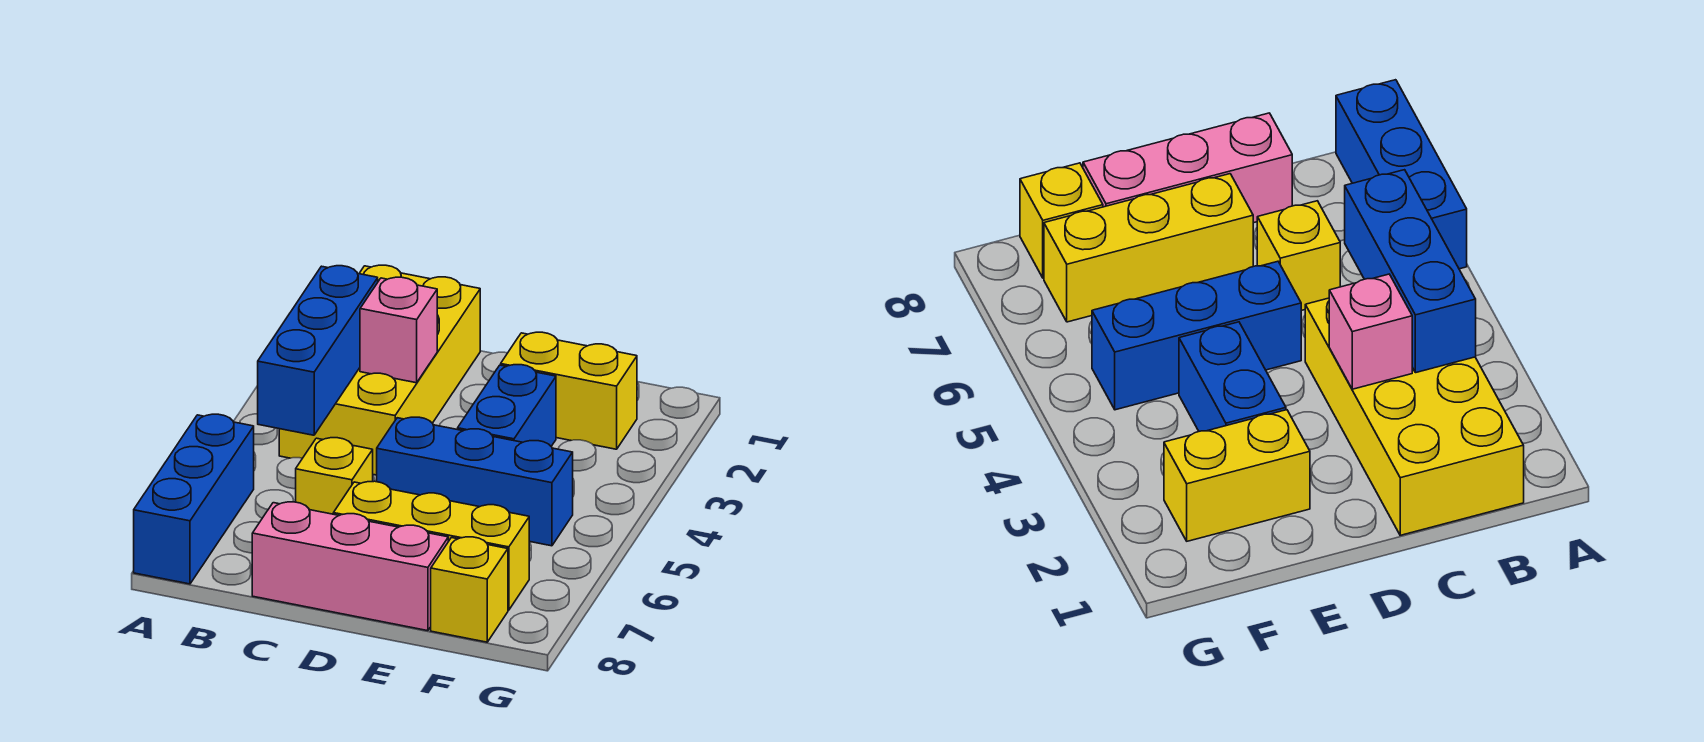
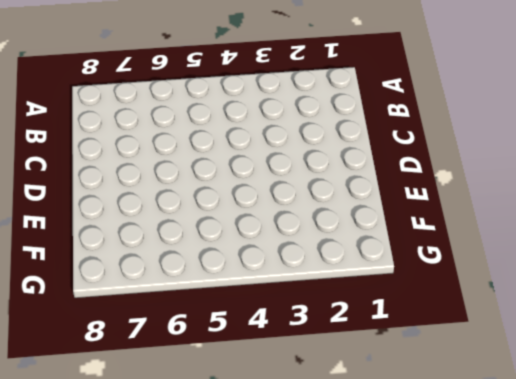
none -> blue brick A6:A8 level 1
none -> yellow brick B1:C4 level 1

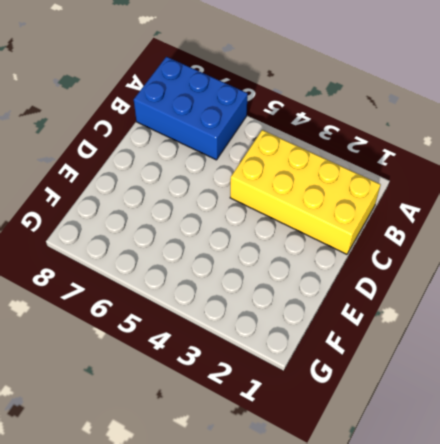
blue brick A6:B8 level 1 -> blue brick A6:A8 level 1
none -> yellow brick C6 level 1
none -> pink brick C8:E8 level 1

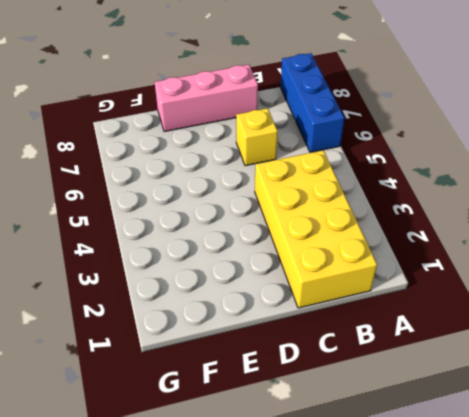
none -> blue brick D5:F5 level 1
none -> yellow brick D7:F7 level 1

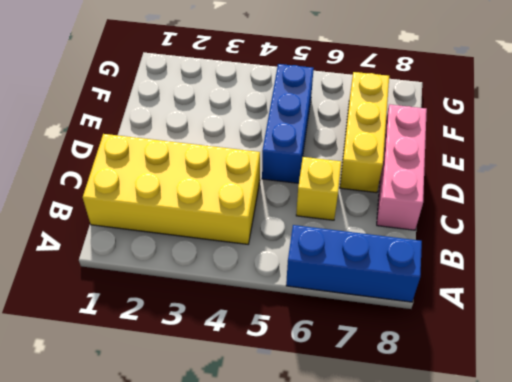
none -> yellow brick E2:F2 level 1
none -> blue brick E3:E4 level 1

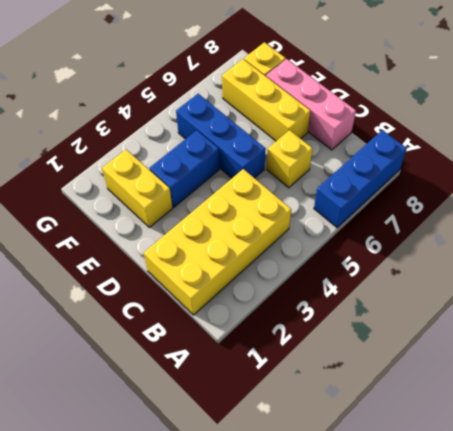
none -> blue brick B3:B5 level 2
none -> pink brick C3 level 2

